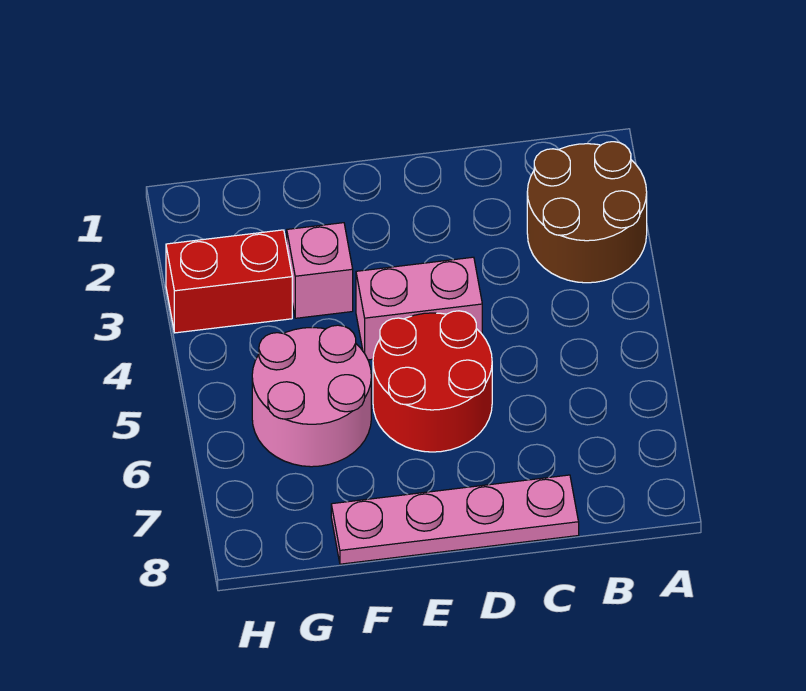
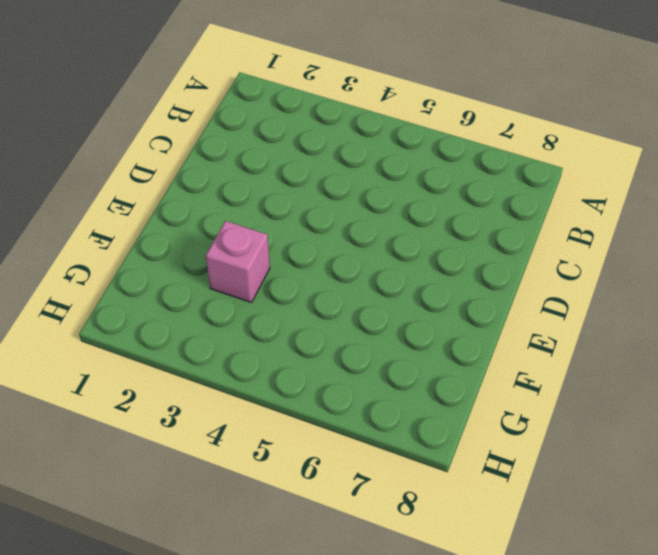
none -> brown round brick A2:B3 level 1
none -> pink plate C8:F8 level 1

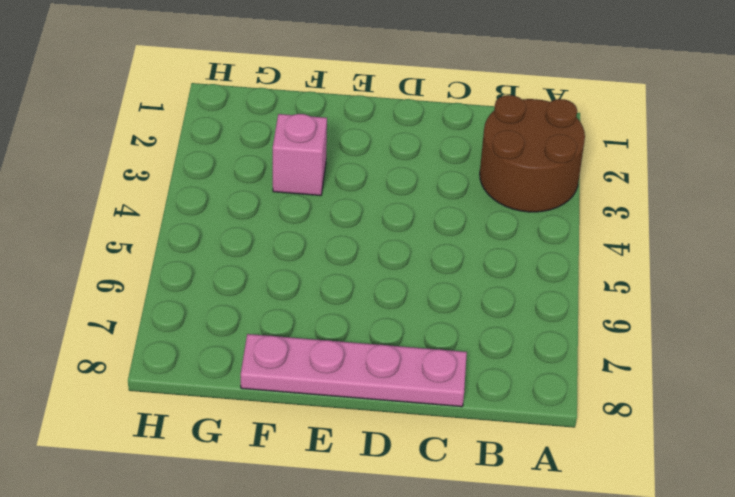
none -> pink brick D4:E4 level 1
none -> red round brick D5:E6 level 1

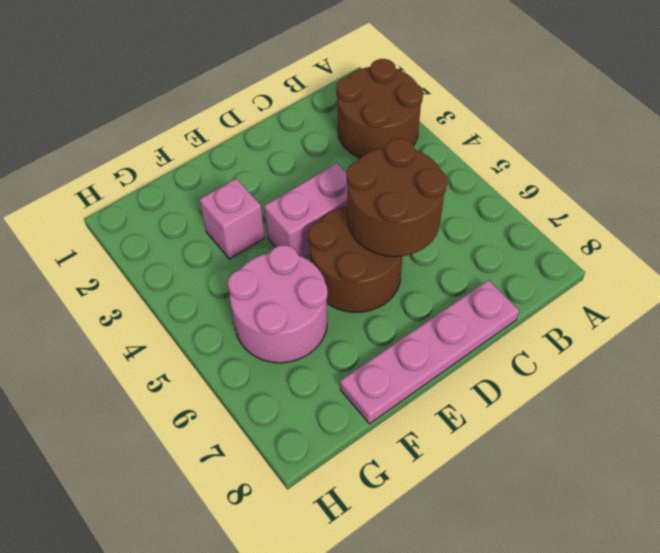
brown round brick C5:D6 level 2 -> none
brown round brick D5:E6 level 1 -> red round brick D5:E6 level 1
none -> red brick G3:H3 level 1

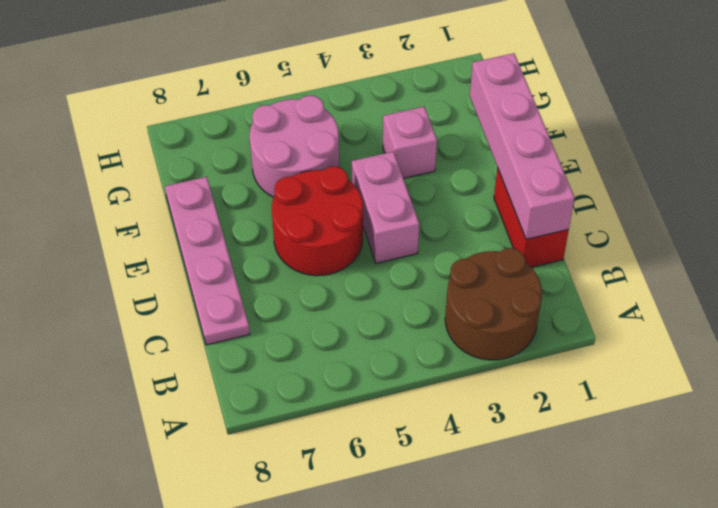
red brick C1:D1 level 1 -> red brick G3:H3 level 1
pink brick C1:F1 level 2 -> none

